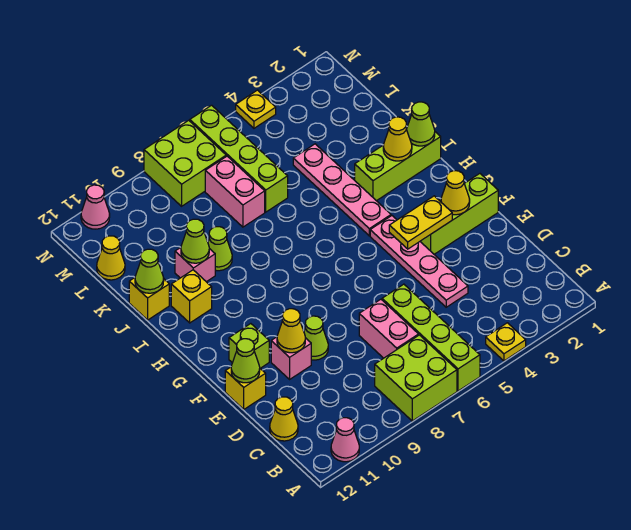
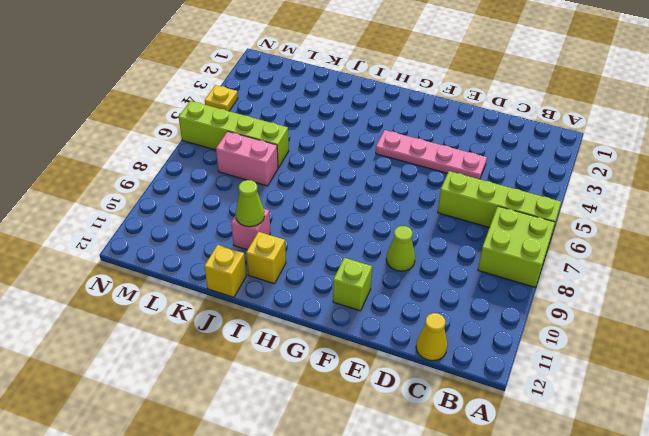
none -> yellow plate A4 level 1
none -> pink cone A11 level 1
none -> pink brick C7:D7 level 1
none -> pink brick E10 level 1

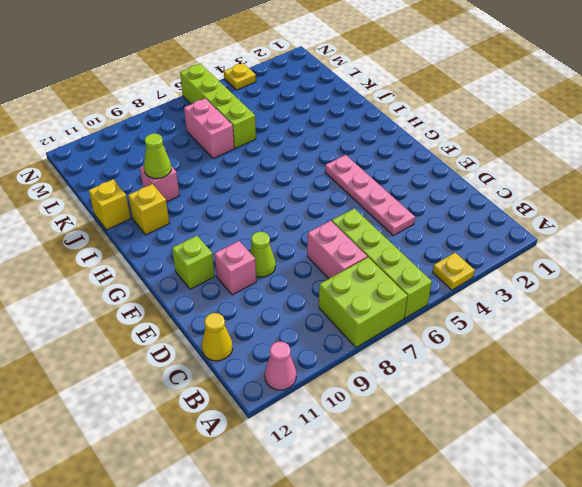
none -> yellow brick E12 level 1
none -> lime brick F1:F3 level 1
none -> pink plate H4:K4 level 1
none -> lime brick I1:I3 level 1

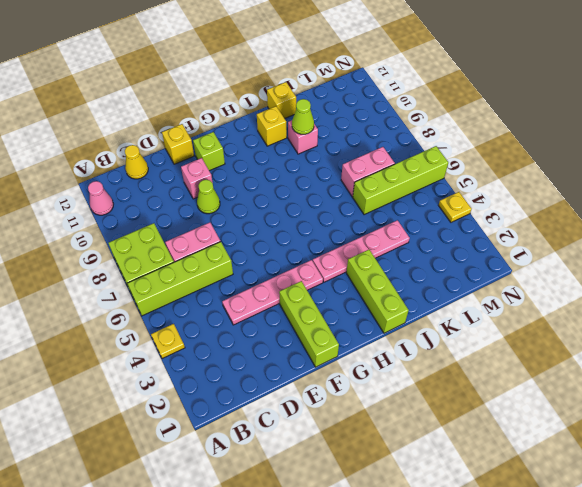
none -> lime cone J9 level 1
none -> yellow cone L12 level 1
none -> lime brick M7:N8 level 1
none -> pink cone N11 level 1

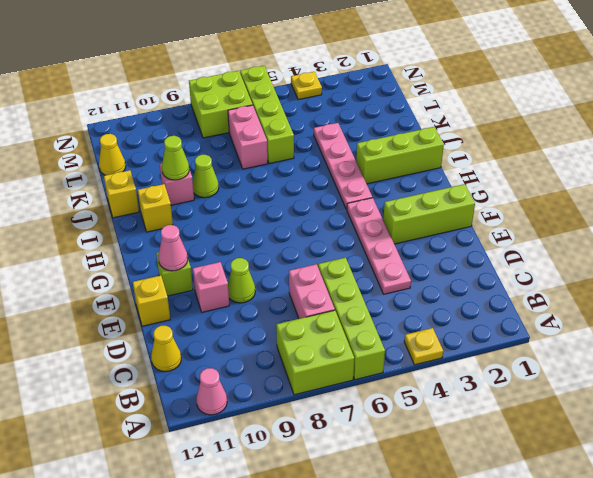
pink cone F11 level 2 -> pink cone N11 level 1
none -> yellow cone E10 level 2
none -> lime cone E12 level 2
none -> yellow cone F2 level 2
none -> yellow plate F3:F4 level 2

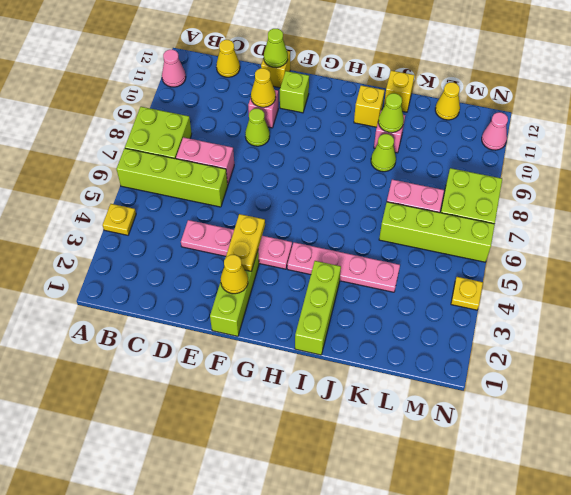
none -> lime cone I1 level 2
none -> yellow cone I2 level 2
none -> lime cone J12 level 2

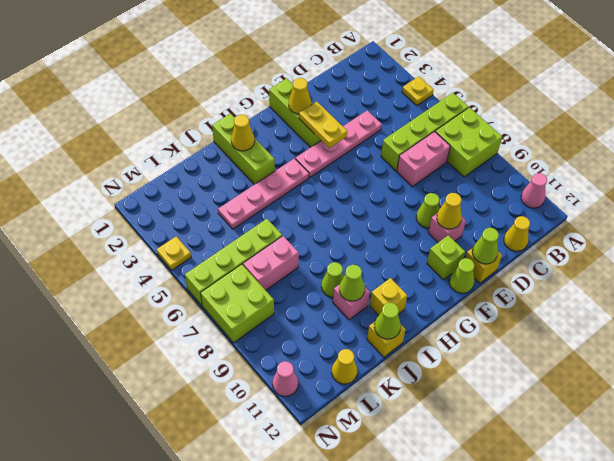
lime cone F12 level 1 -> lime cone I1 level 2

